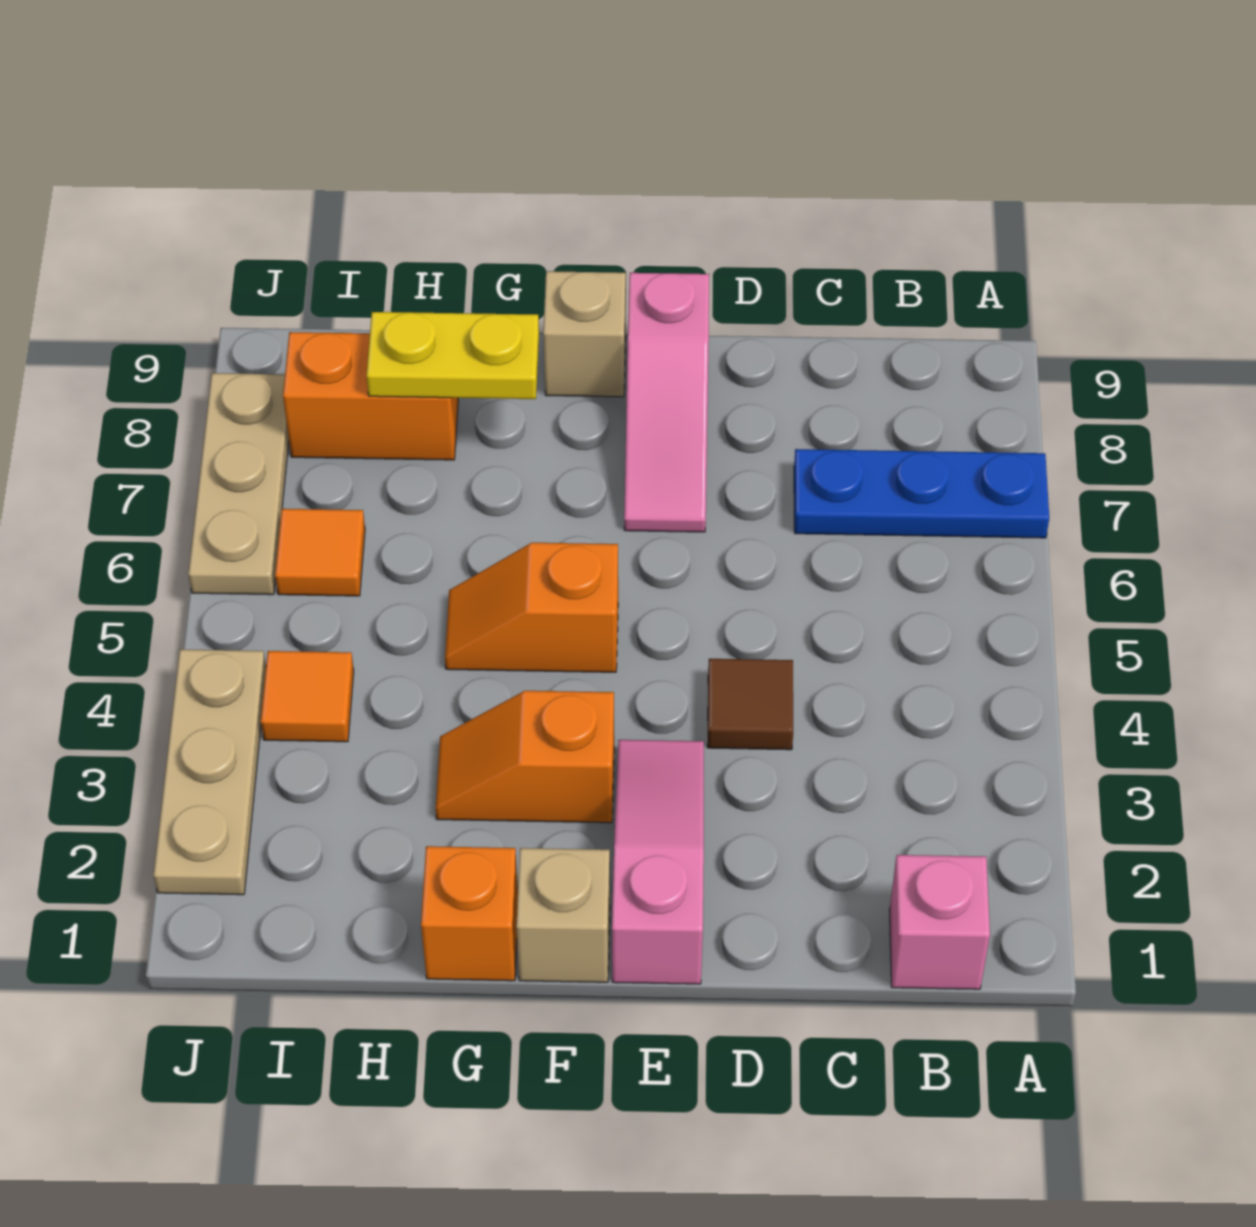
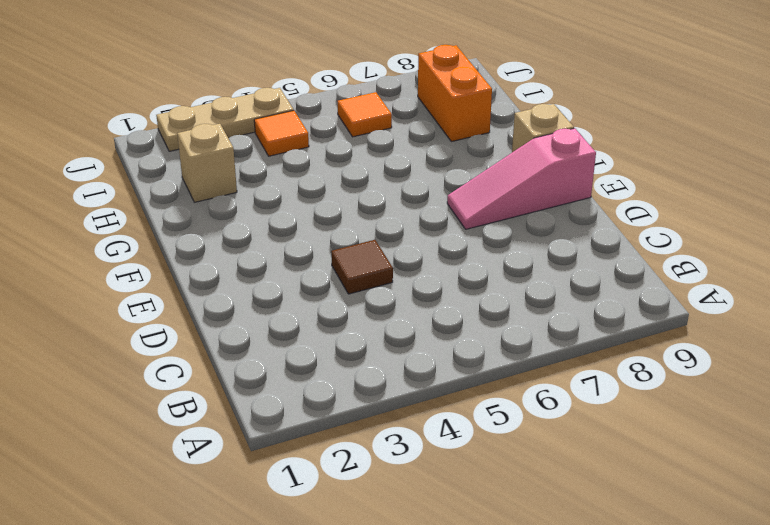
tan brick H2 level 1 -> tan brick F1 level 1
none -> blue plate A7:C7 level 1
none -> pink brick B1 level 1
none -> pink slope E1:E3 level 1 top 1

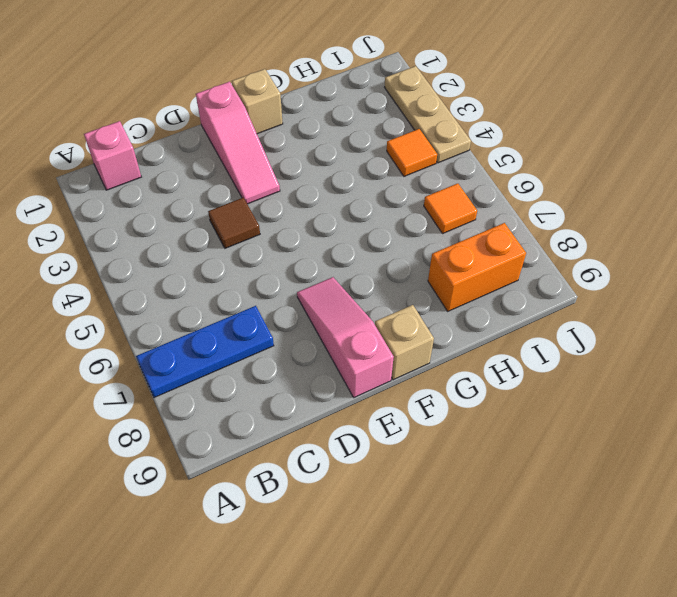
none -> orange slope F3:G3 level 1 top F
none -> orange slope F5:G5 level 1 top F
none -> orange brick G1 level 1

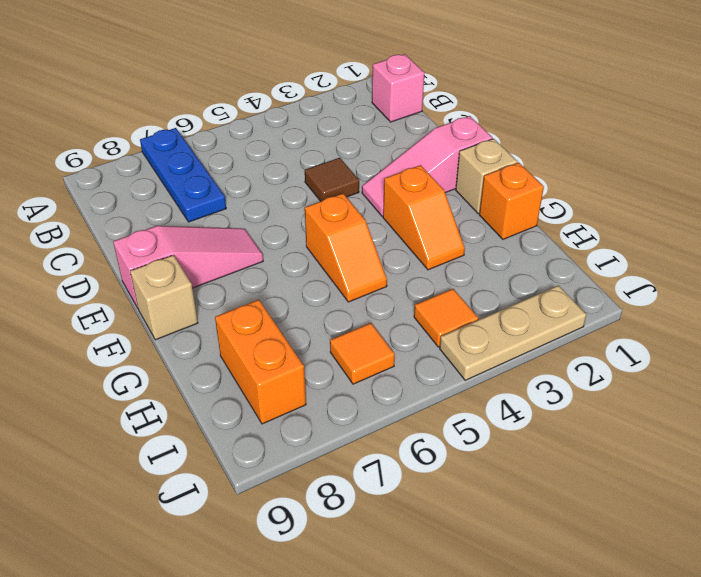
none -> tan plate J6:J8 level 1
none -> yellow plate G8:H8 level 2

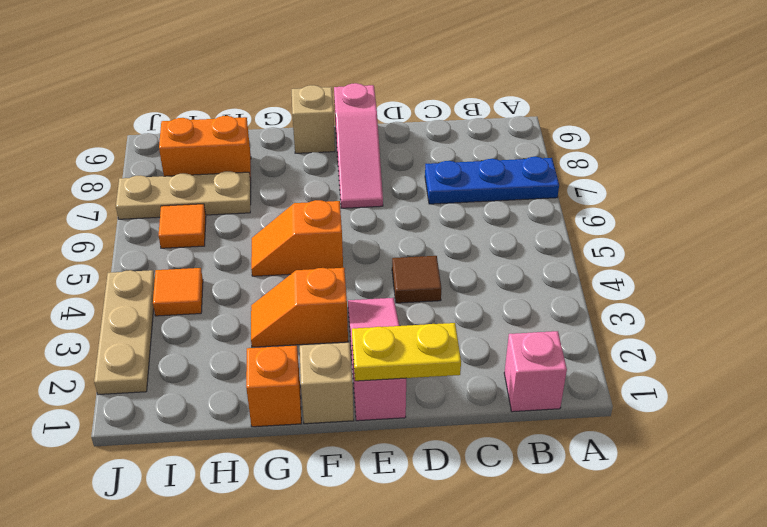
yellow plate D1:E1 level 2 -> yellow plate G8:H8 level 2
tan plate H7:J7 level 1 -> tan plate J6:J8 level 1

